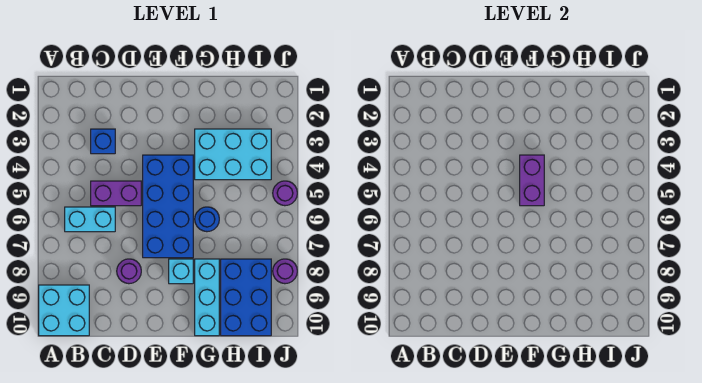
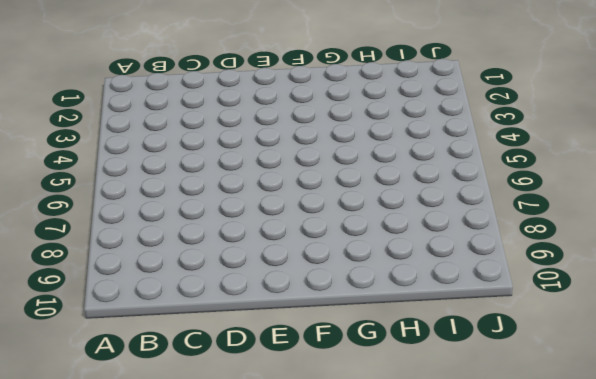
none -> cyan brick A9:B10 level 1
none -> cyan brick B6:C6 level 1
none -> blue brick C3 level 1

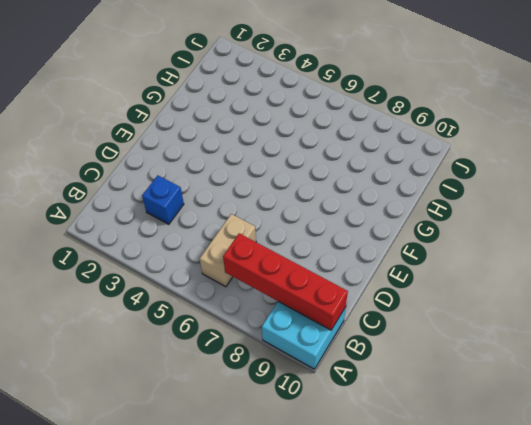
tan brick B6:C6 level 1 -> cyan brick B6:C6 level 1
red brick B7:B10 level 2 -> none
none -> purple brick C5:D5 level 1
none -> purple round brick D8 level 1
none -> blue brick E4:F7 level 1

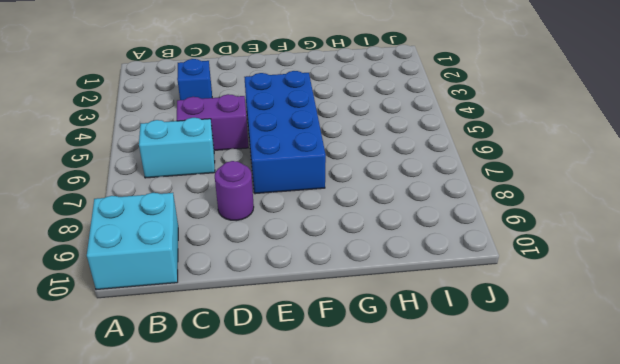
none -> cyan brick F8 level 1
none -> cyan brick G3:I4 level 1
none -> blue round brick G6 level 1

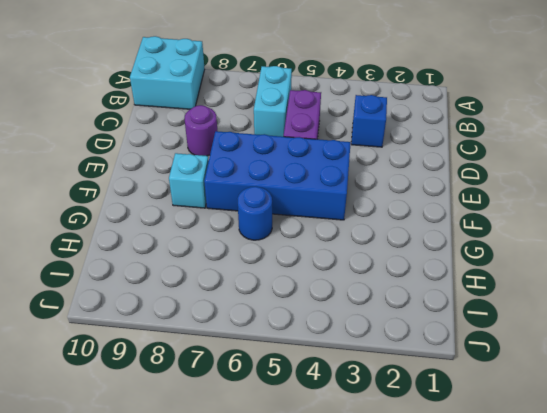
none -> cyan brick G3:I4 level 1
none -> cyan brick G8:G10 level 1
none -> blue brick H8:I10 level 1

